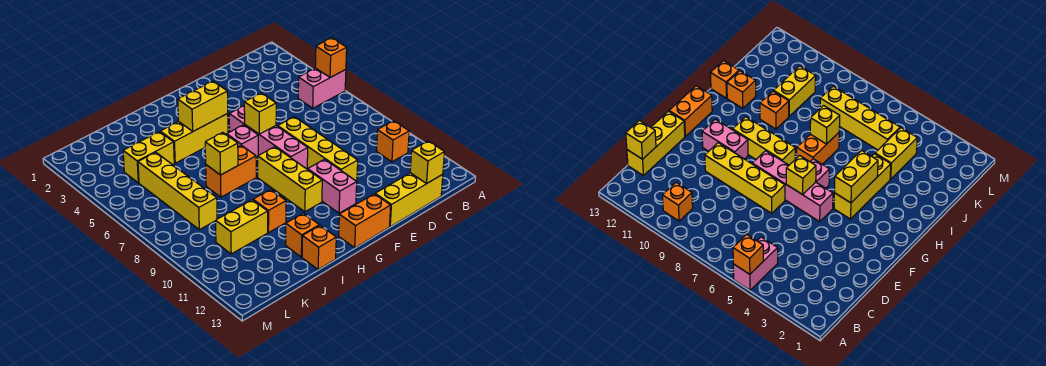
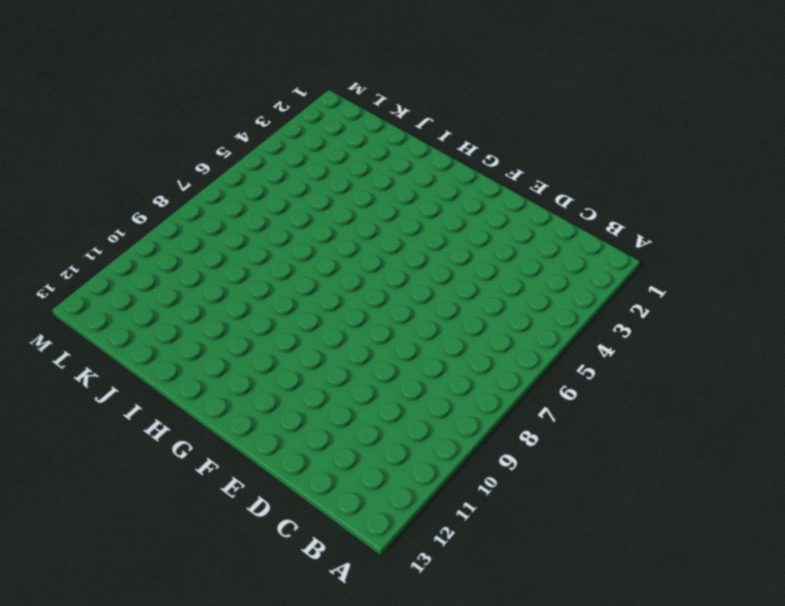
none -> pink brick A5:B5 level 1
none -> orange brick B10 level 1
none -> yellow brick C13:E13 level 1

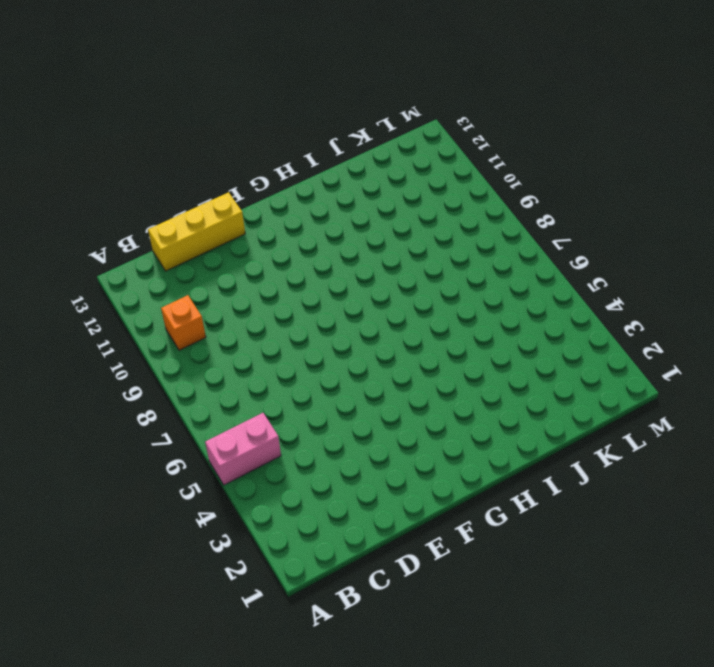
none -> yellow brick E7:E10 level 1
none -> pink brick F5:F8 level 1
none -> pink brick F10:F11 level 1

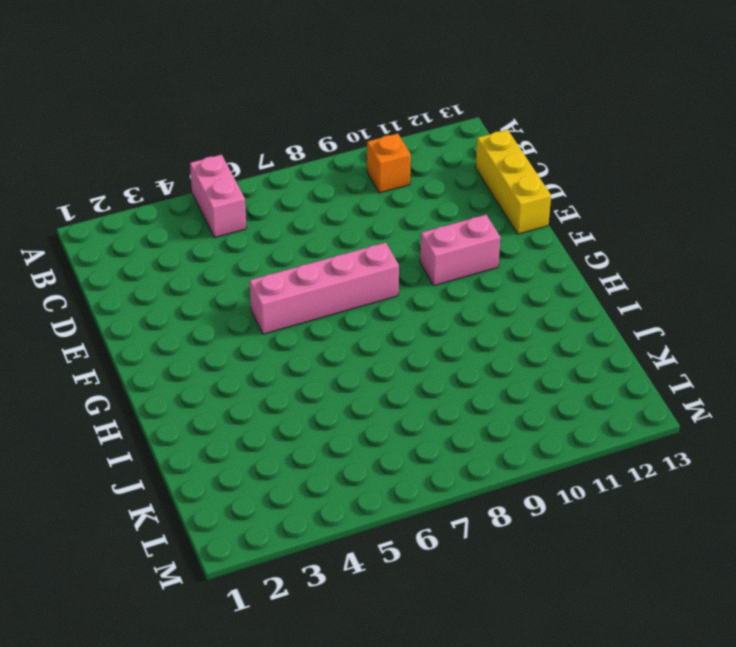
none -> yellow brick E7:E10 level 1
none -> orange brick F13:G13 level 1
none -> yellow brick G4:I4 level 1

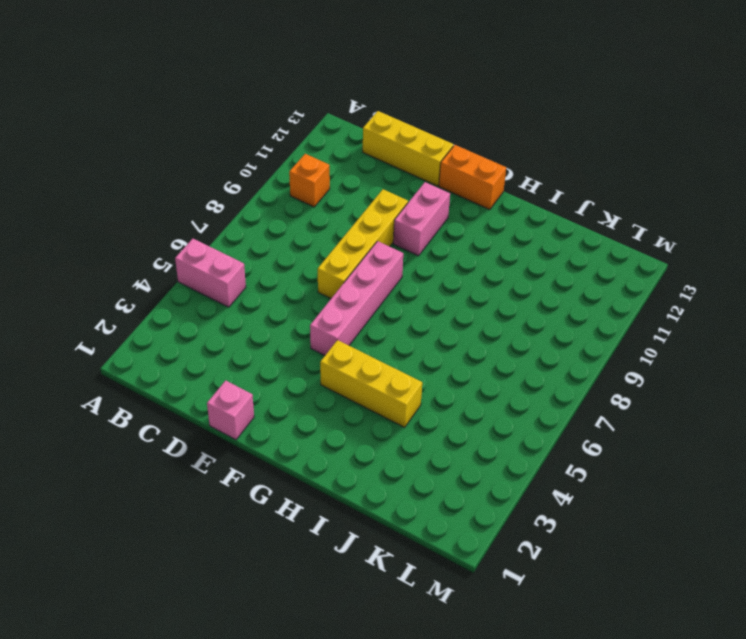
pink brick E1 level 1 -> pink brick G6 level 1
none -> yellow brick G8:G10 level 1
none -> orange brick H7:I7 level 1
none -> orange brick I10 level 1

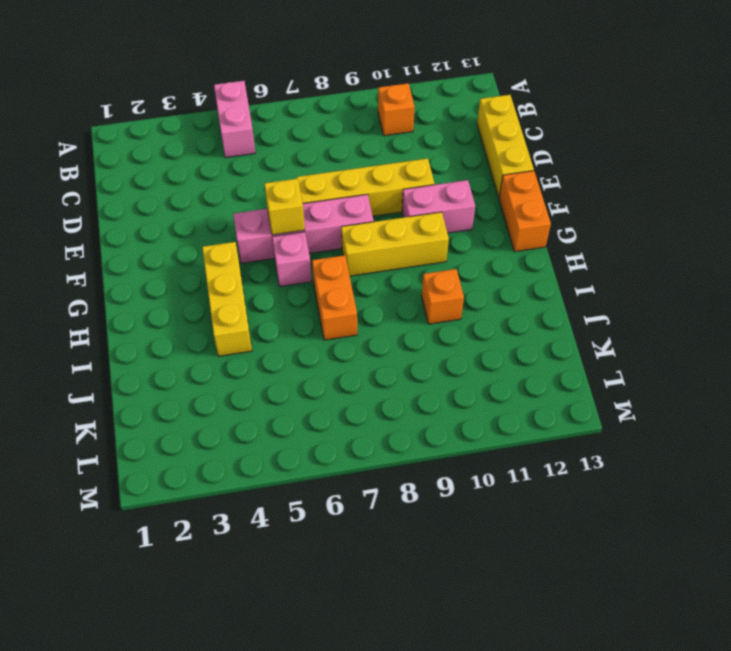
none -> orange brick I12 level 1
none -> orange brick I13 level 1
none -> yellow brick J4:K4 level 1

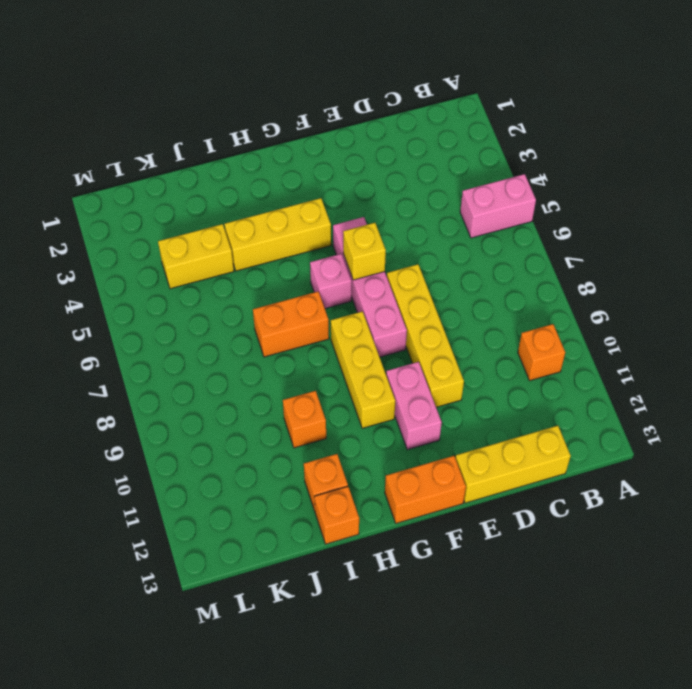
none -> yellow brick J10:K10 level 1
none -> yellow brick K5:K8 level 1
none -> orange brick A5 level 2

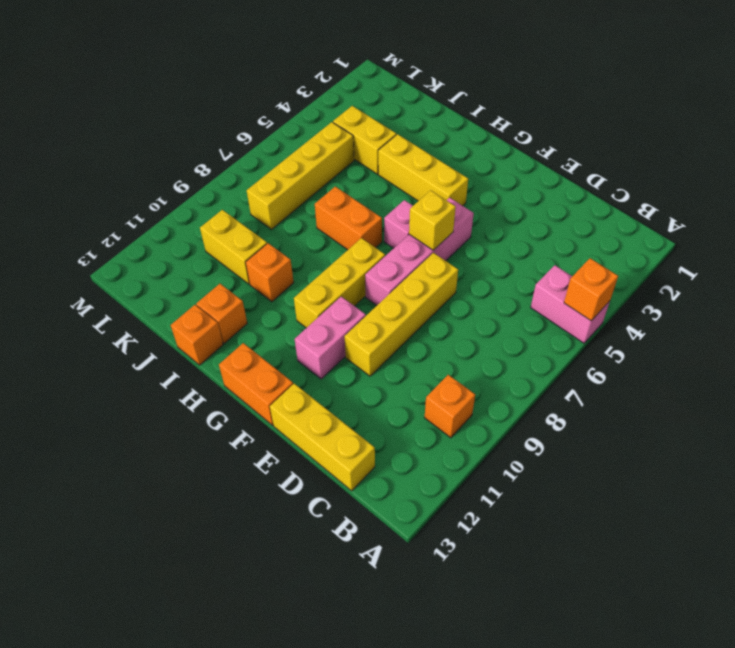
none -> yellow brick C13 level 2
none -> yellow brick G4:H4 level 2
none -> yellow brick I7 level 2

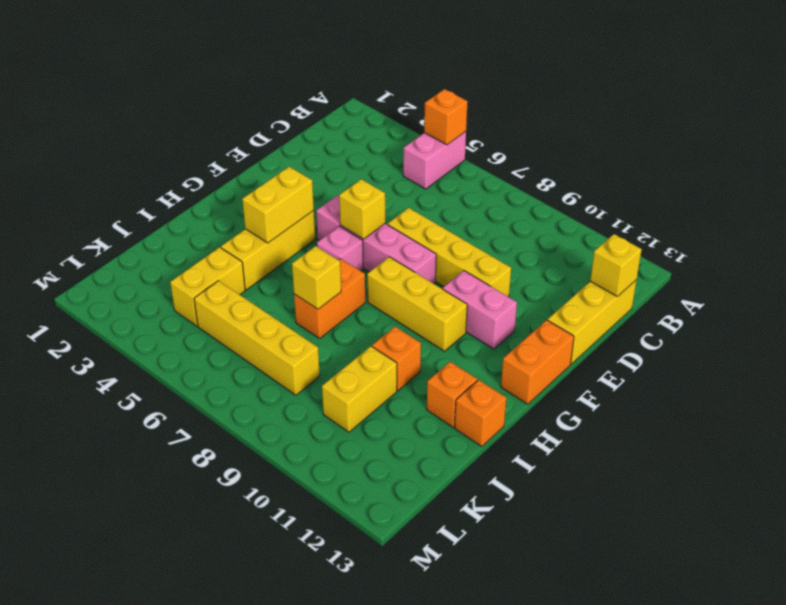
none -> orange brick B10 level 1

